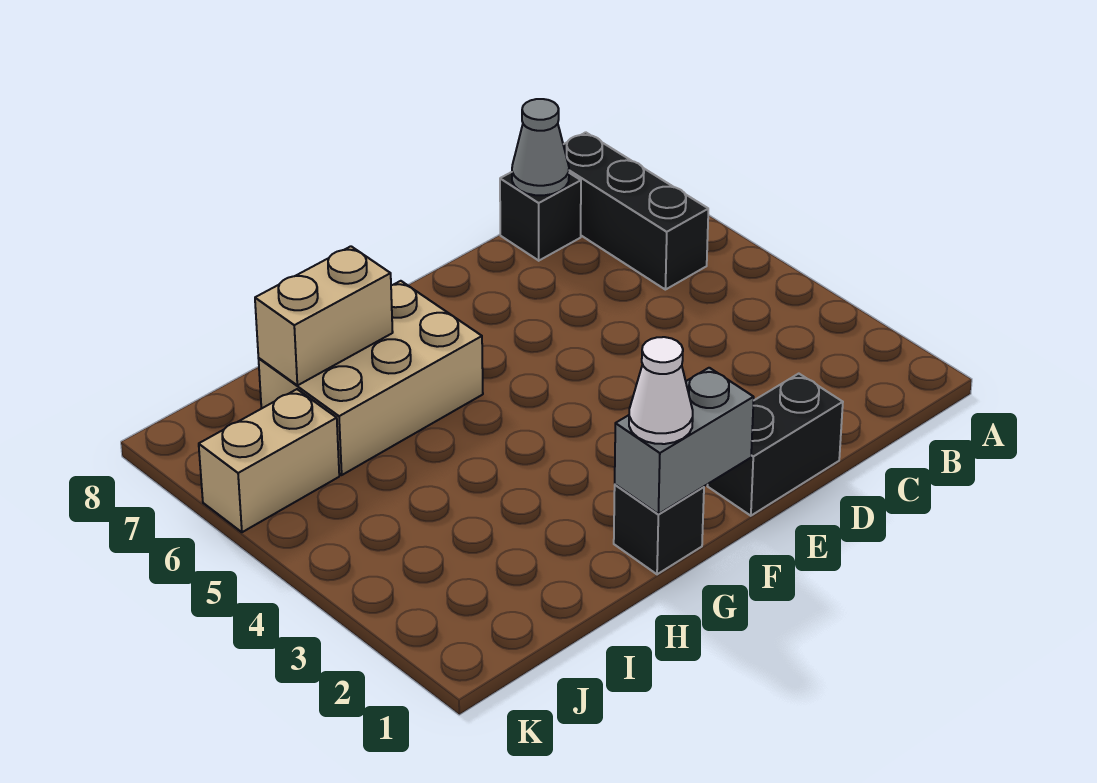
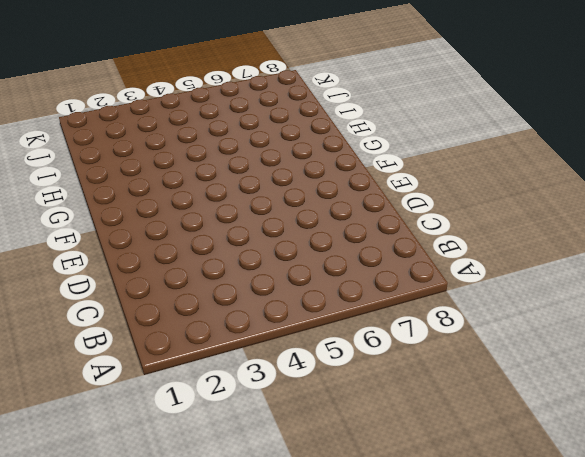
none -> black brick B6:B8 level 1
none -> black brick C8 level 1

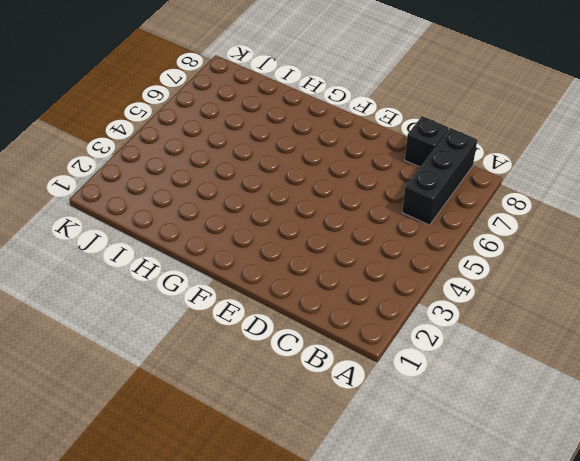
none -> black brick D1:E1 level 1
none -> black brick G1 level 1

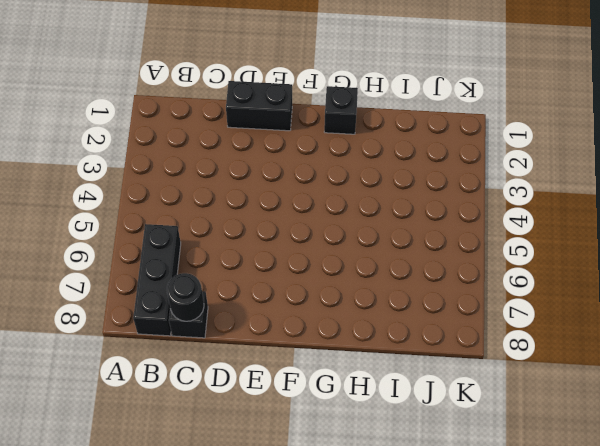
black round brick C8 level 2 -> grey cone C8 level 2
none -> tan brick G6:I7 level 1
none -> tan brick J6:K6 level 1

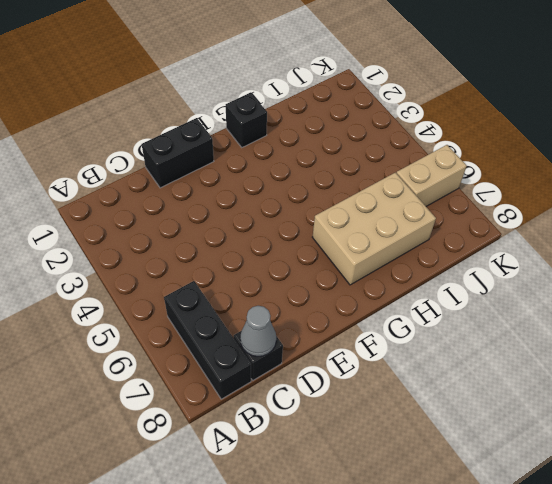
none -> grey brick F1:G1 level 2
none -> tan brick H7:I7 level 2

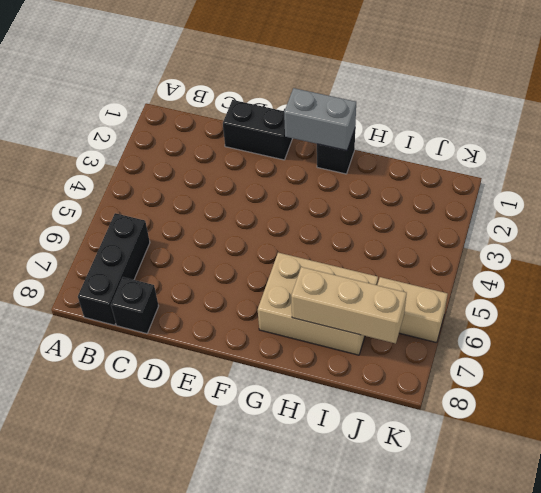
tan brick H7:J7 level 2 -> tan brick H7:I7 level 2
none -> grey cone C8 level 2
none -> white cone G1 level 3

